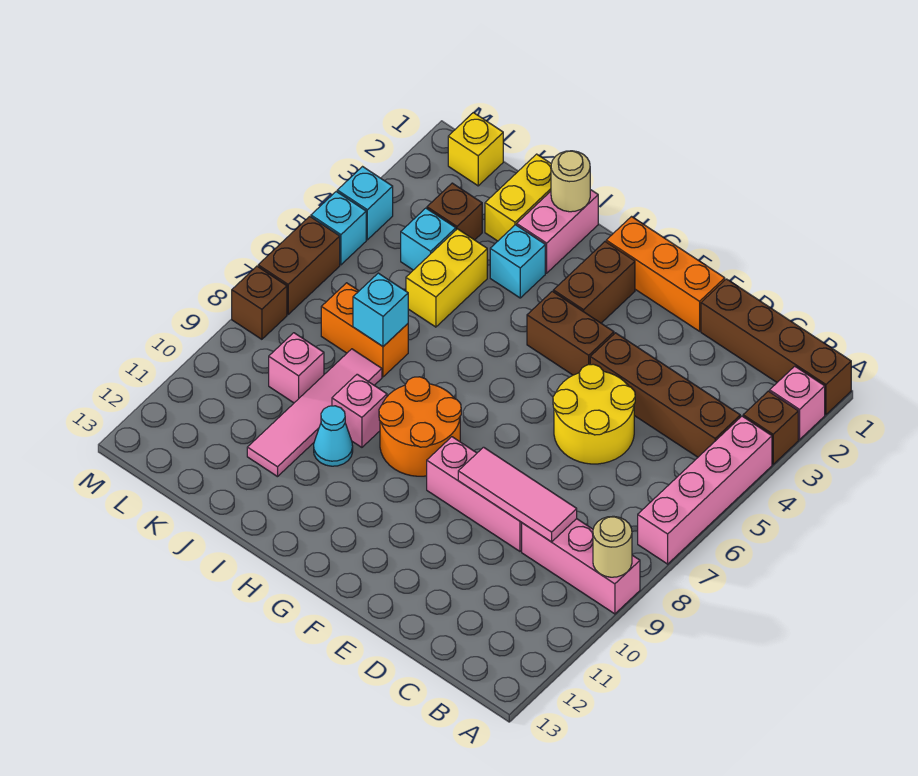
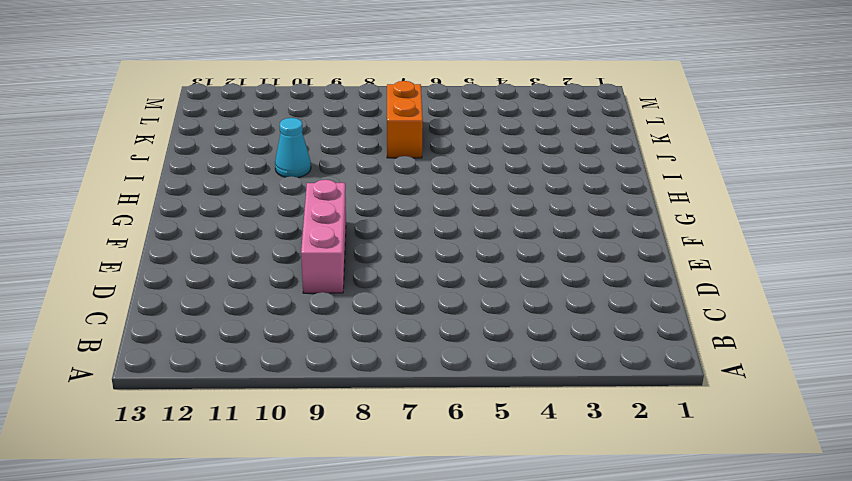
none -> brown brick A1:D1 level 1
none -> pink brick A2 level 1
none -> brown brick A3 level 1
none -> pink brick A4:A7 level 1

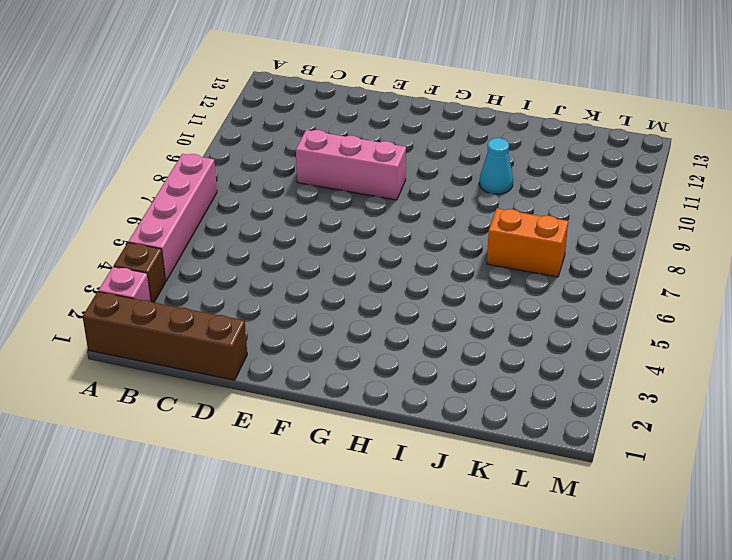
none -> pink brick A9:C9 level 1
none -> brown brick B4:E4 level 1
none -> yellow round brick D5:E6 level 1
none -> orange brick E1:G1 level 1

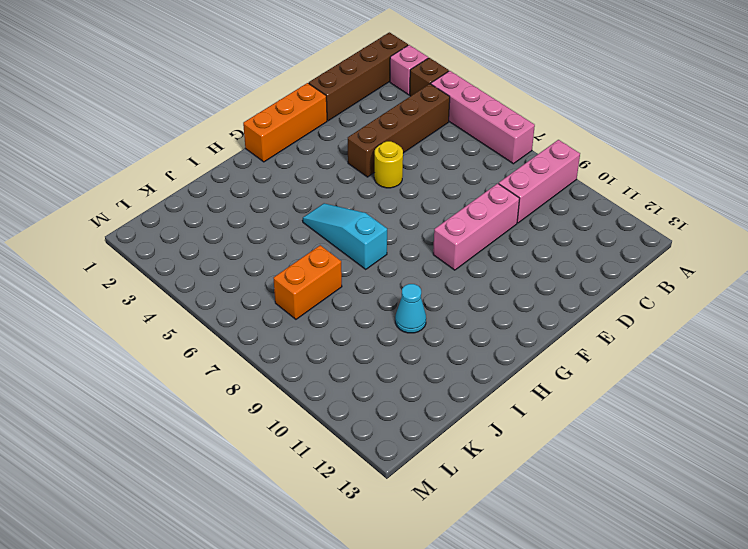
yellow round brick E5 level 1 -> yellow round brick D5:E6 level 1
cyan slope H5:H7 level 1 top 7 -> none
none -> brown brick F4:G4 level 1
none -> brown brick G2:G3 level 1
none -> orange round brick G8:H9 level 1
none -> pink brick I1:I2 level 1

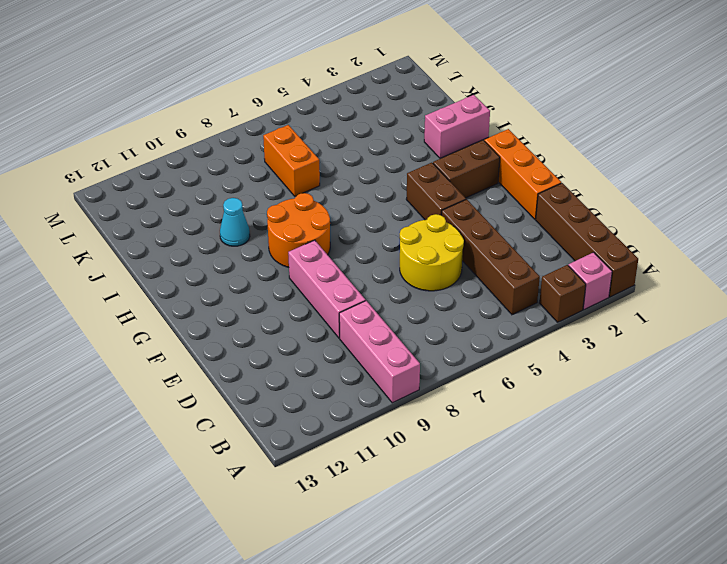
none -> pink brick A4:A7 level 1
none -> cyan brick I3 level 1
none -> pink brick I9 level 1
none -> yellow brick J1:J2 level 1

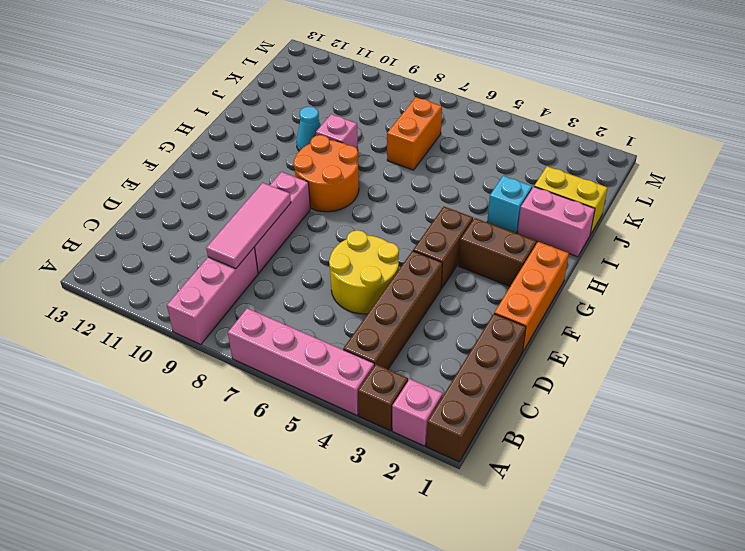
none -> yellow brick J4:J5 level 1
none -> pink tile J8:J11 level 1
none -> brown brick K3 level 1
none -> cyan brick K4 level 1

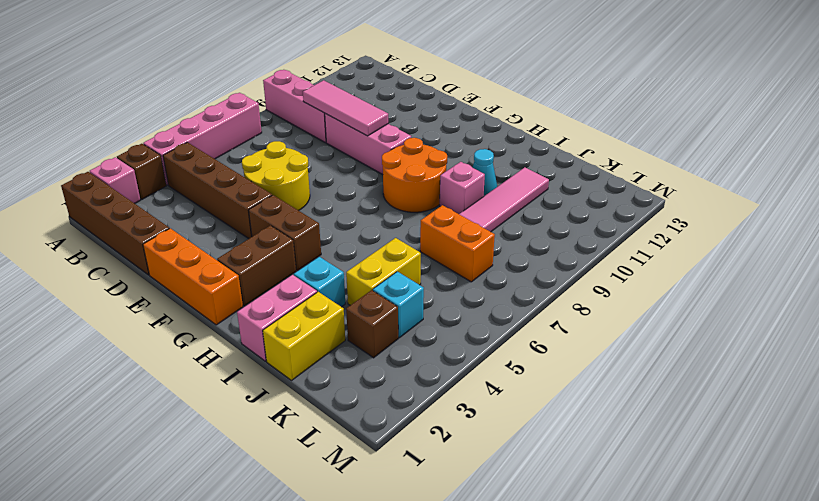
none -> pink brick K9 level 1
none -> yellow brick L1 level 1
none -> cyan brick M4 level 1
none -> cyan brick M5 level 1

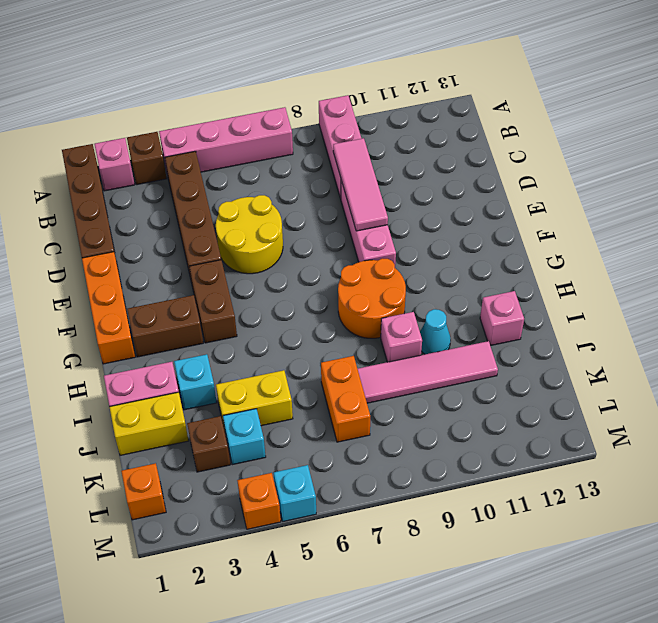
pink brick I12 level 1 -> pink brick K9 level 1
orange brick L1 level 1 -> yellow brick L1 level 1
orange brick M4 level 1 -> cyan brick M4 level 1
none -> brown brick M6:M7 level 1
none -> brown brick M8 level 1
none -> tan round brick A9 level 2
none -> tan round brick I1 level 2

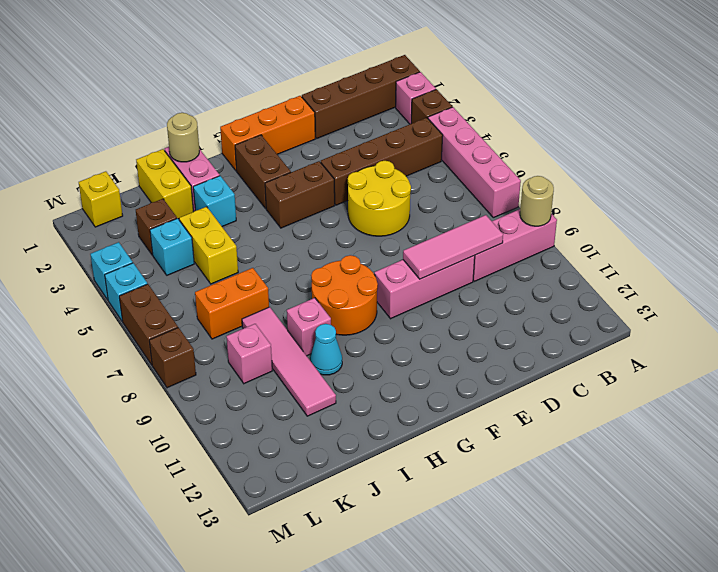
none -> cyan brick J7 level 2

